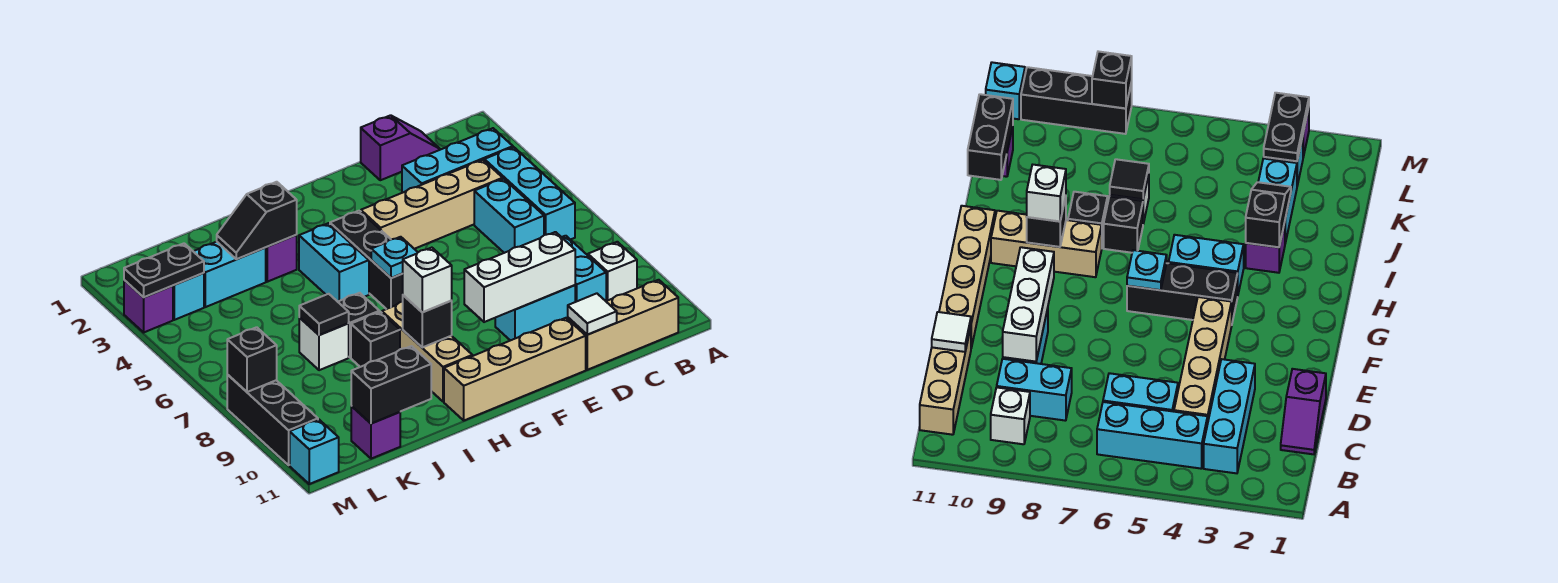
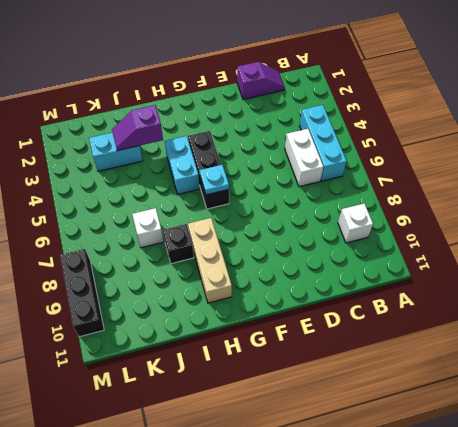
white brick C5:C6 level 1 -> cyan brick C5:C6 level 1
purple slope I3:J3 level 2 top I -> black slope I3:J3 level 2 top I
none -> cyan brick B3:D3 level 1
none -> tan brick B11:D11 level 1
none -> tan brick C4:F4 level 1
none -> cyan brick C8:C9 level 1

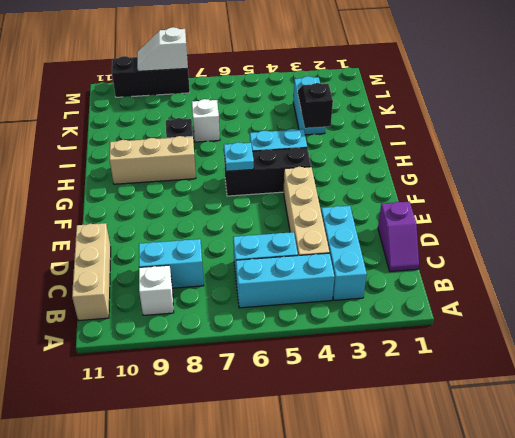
white slope M8:M9 level 2 top 8 -> black brick M8 level 2
none -> cyan brick D9:E9 level 1
none -> tan brick E11:H11 level 1
none -> purple brick I3 level 1
none -> black brick I7 level 1

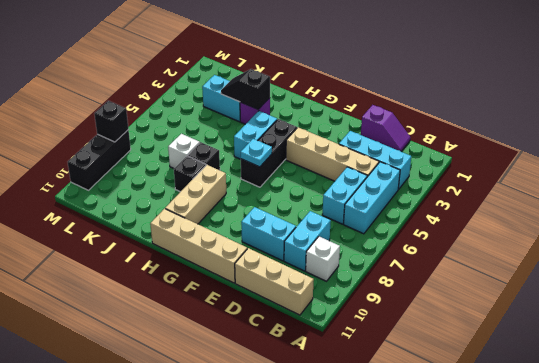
none -> purple brick K11 level 1
none -> cyan brick L3 level 1
none -> purple brick M3 level 1
none -> cyan brick M11 level 1

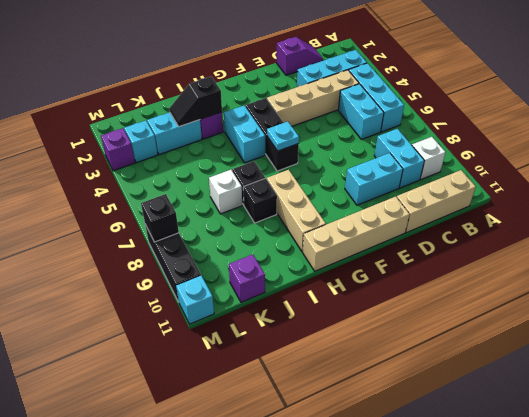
none -> white brick D9:F9 level 2
none -> white tile D11 level 2
none -> black brick H9 level 2
none -> black tile J7 level 2

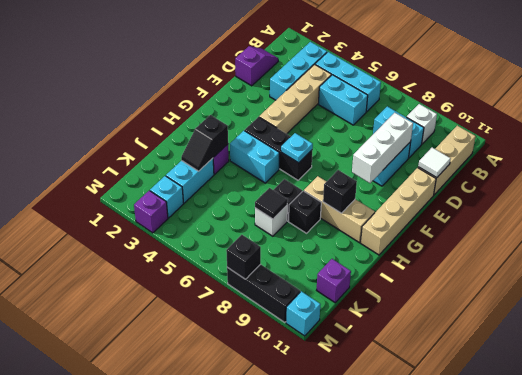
none -> black brick J11:K11 level 2
none -> black plate L3:M3 level 2
none -> white brick H9 level 3

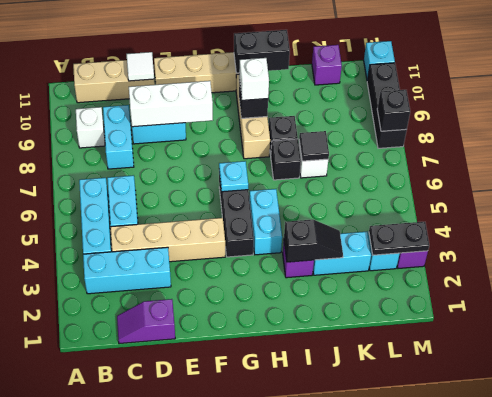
black brick H11:I11 level 2 -> black brick J11:K11 level 2

